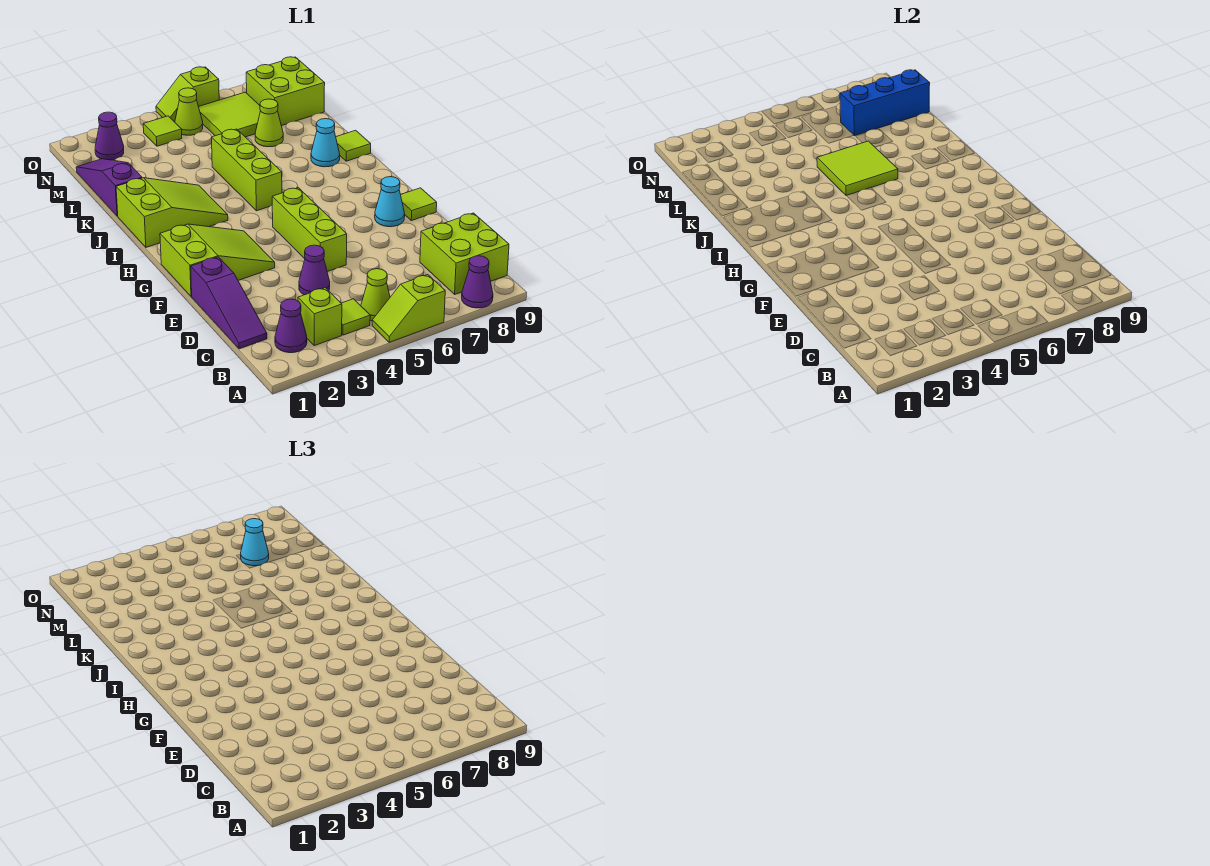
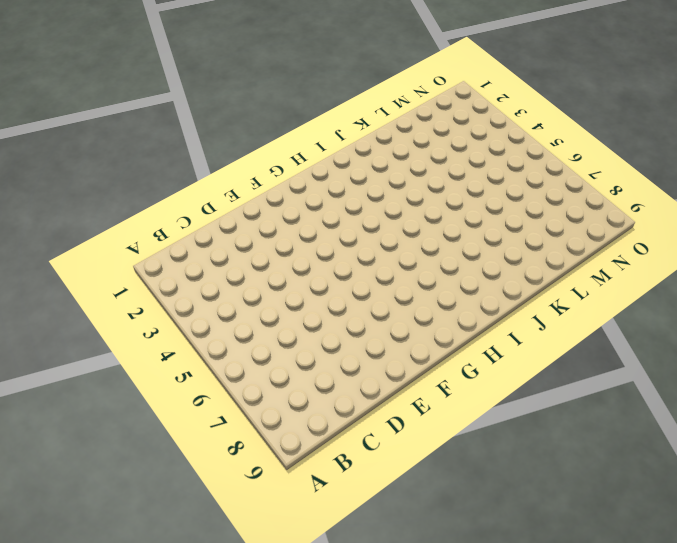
none -> lime slope A5:A6 level 1 top 6
none -> purple cone A8 level 1
none -> purple cone B2 level 1

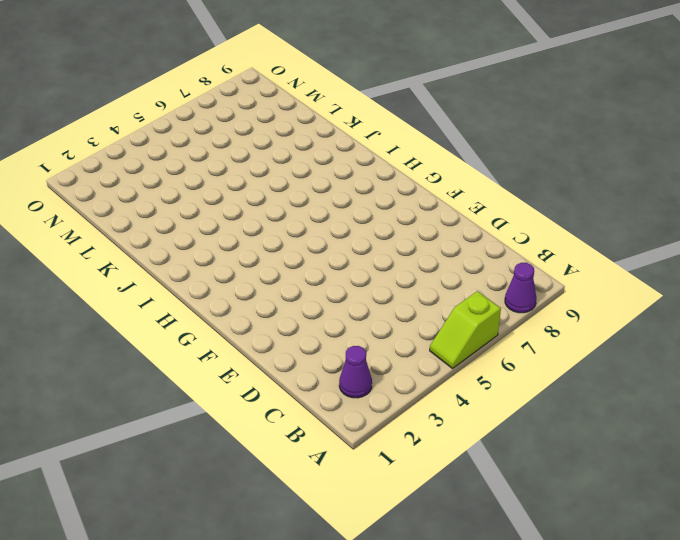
none -> lime brick B3 level 1
none -> lime tile B4 level 1
none -> lime cone B5 level 1

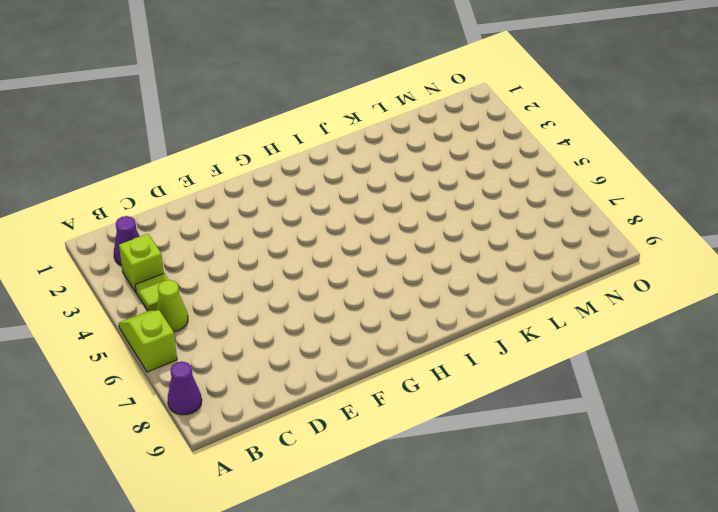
none -> lime brick B8:C9 level 1
none -> purple slope C1:E1 level 1 top E
none -> purple cone D4 level 1

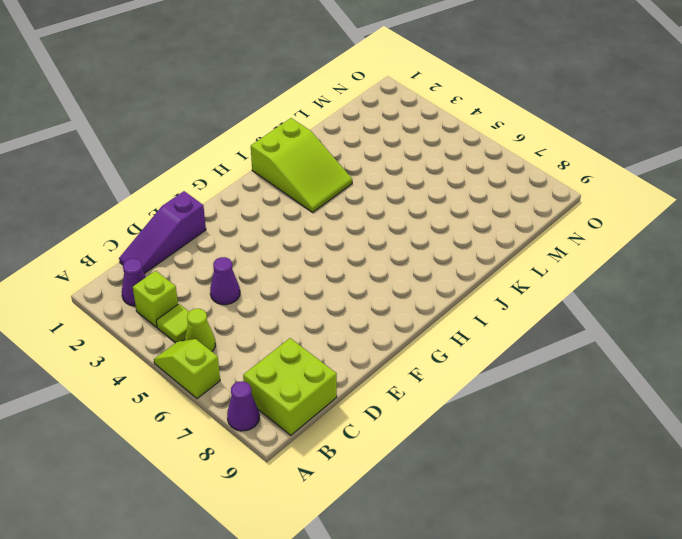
none -> lime brick E5:G5 level 1
none -> lime slope F1:G3 level 1 top 1
none -> cyan cone F8 level 1

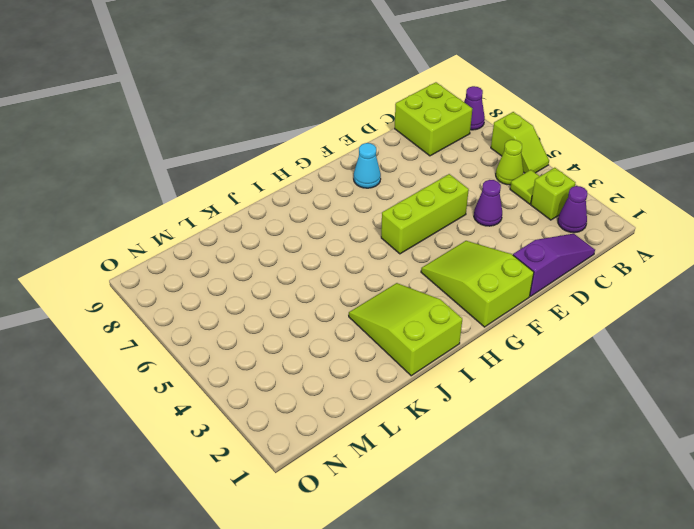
none -> lime tile F9 level 1
none -> lime brick I5:K5 level 1
none -> cyan cone J8 level 1

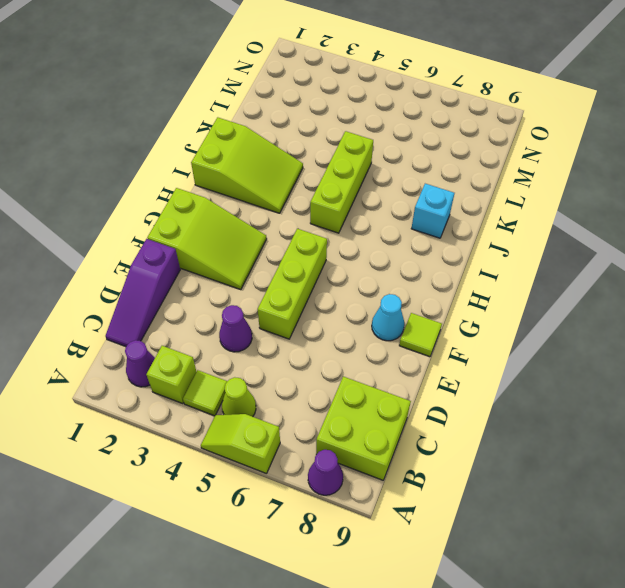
cyan brick J8 level 1 -> cyan cone J8 level 1
none -> lime tile J9 level 1
none -> purple slope K1:M1 level 1 top K
none -> lime cone L7 level 1

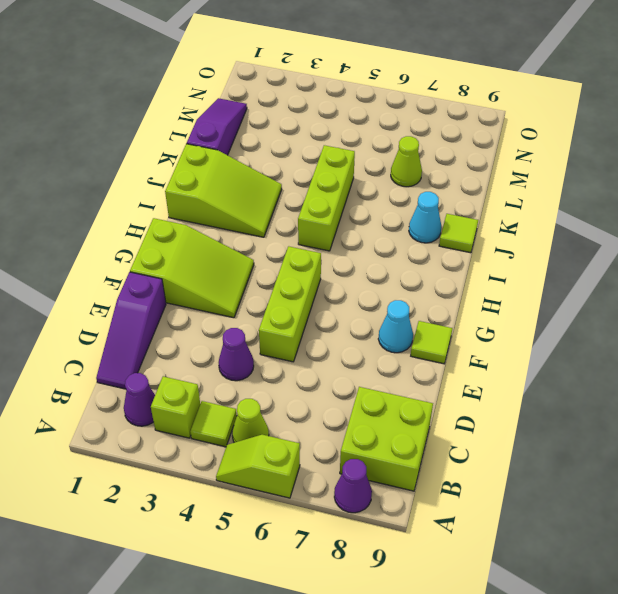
none -> lime tile M6:N7 level 1
none -> lime brick M8:N9 level 1
none -> purple cone N2 level 1

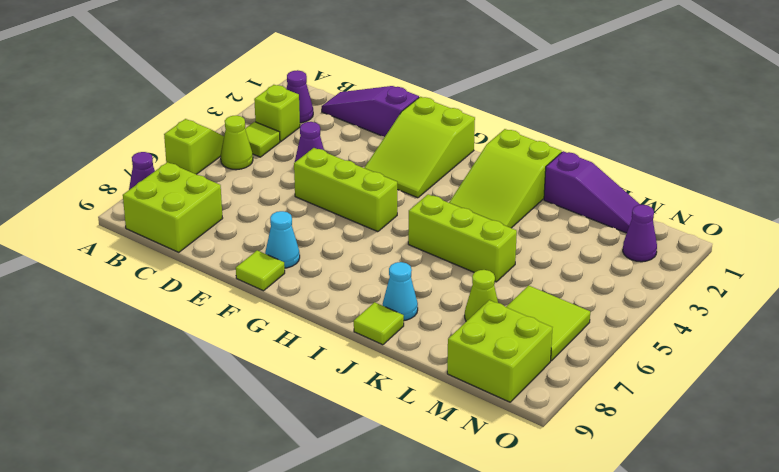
none -> lime tile N4 level 1
none -> lime cone N5 level 1
none -> lime slope O5:O6 level 1 top 6

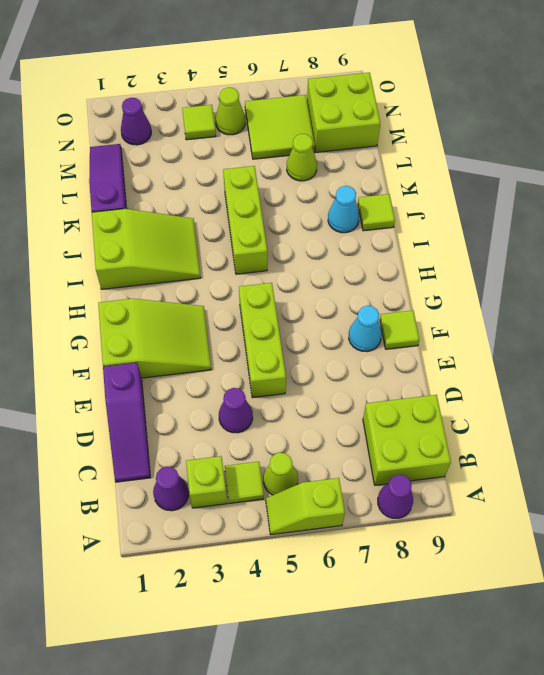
none -> lime slope O5:O6 level 1 top 6
none -> lime tile J5:K6 level 2
none -> blue brick M7:M9 level 2

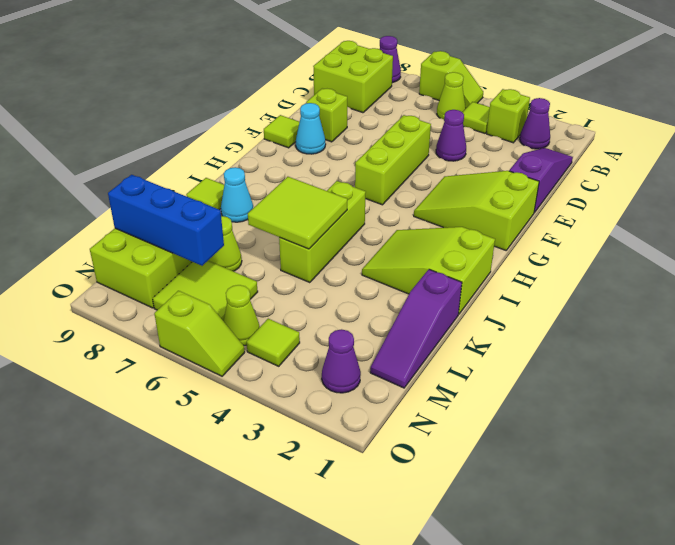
lime brick E8 level 1 -> none
none -> cyan cone M7 level 3

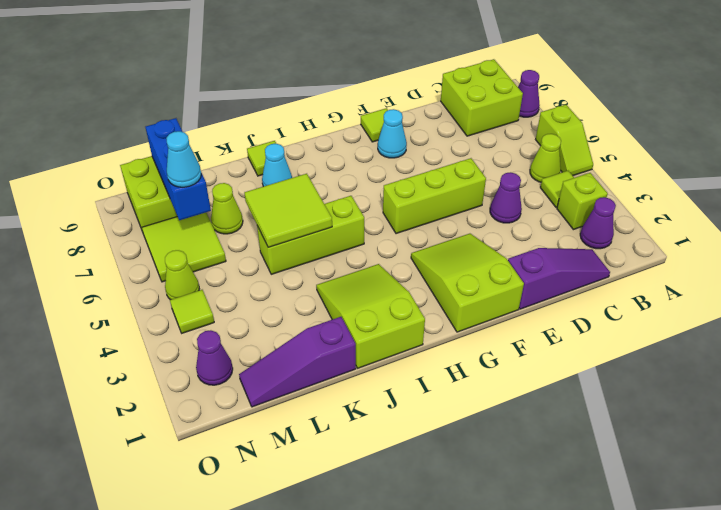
none -> lime slope O5:O6 level 1 top 6

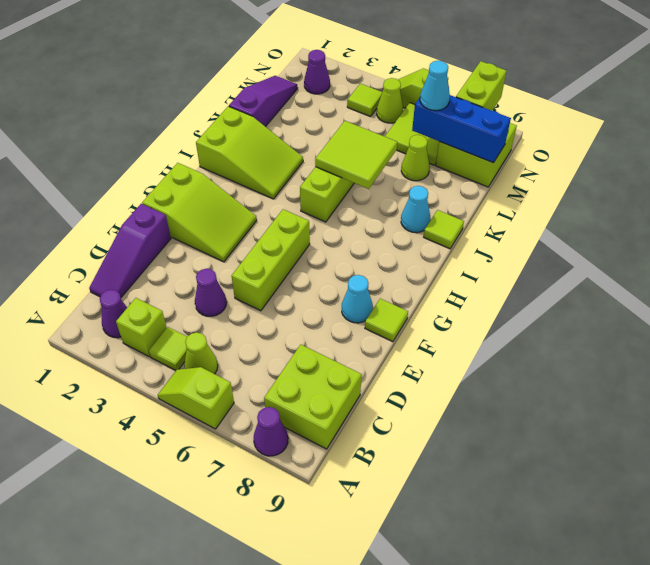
lime brick N8:O8 level 2 -> none

